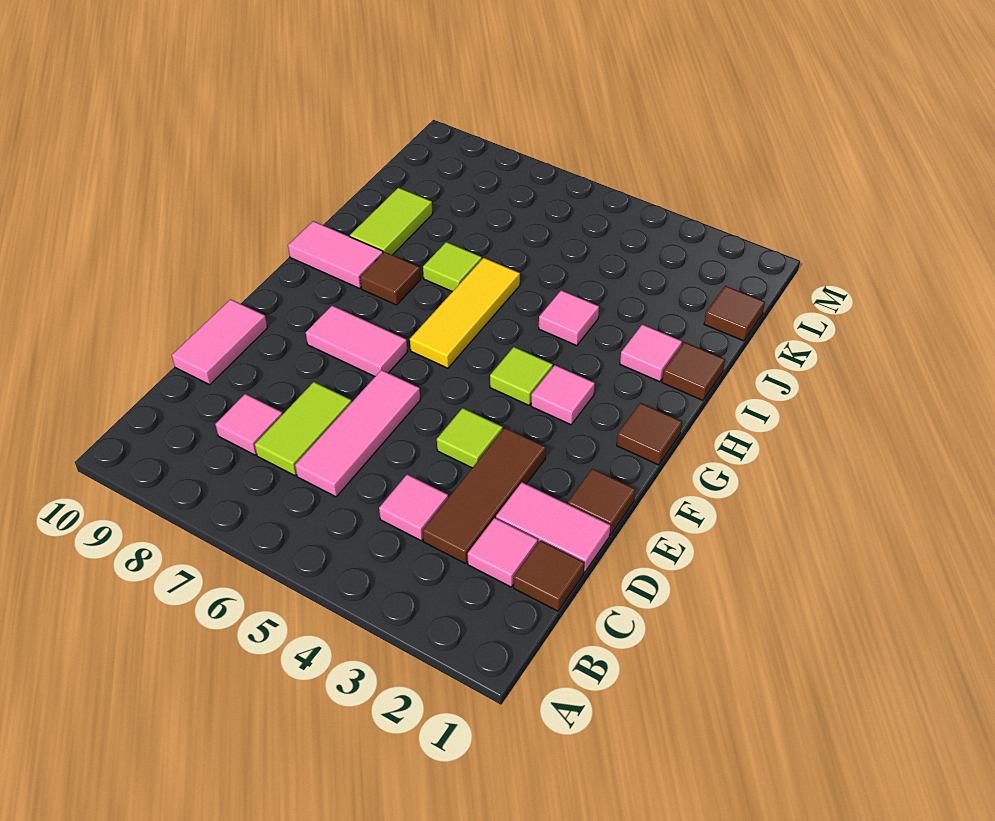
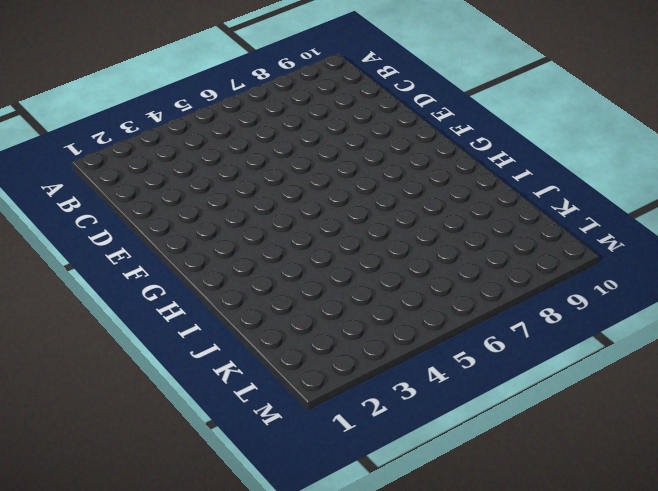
none -> brown tile C1 level 1
none -> pink tile C2 level 1
none -> brown tile C3:E3 level 1

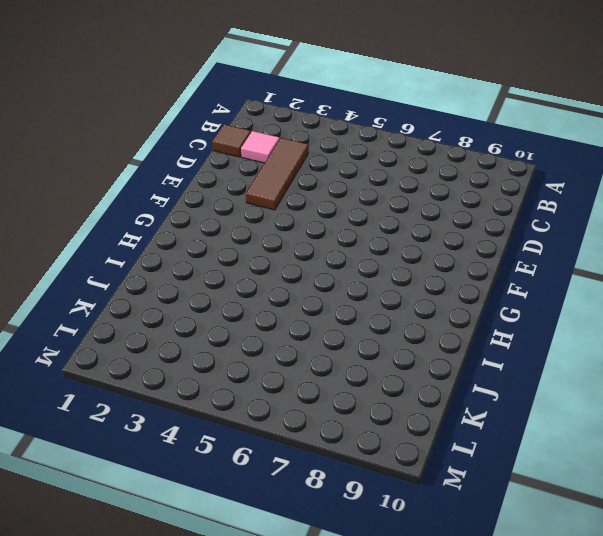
none -> pink tile C4 level 1
none -> pink tile C6:E6 level 1
none -> lime tile C7:D7 level 1

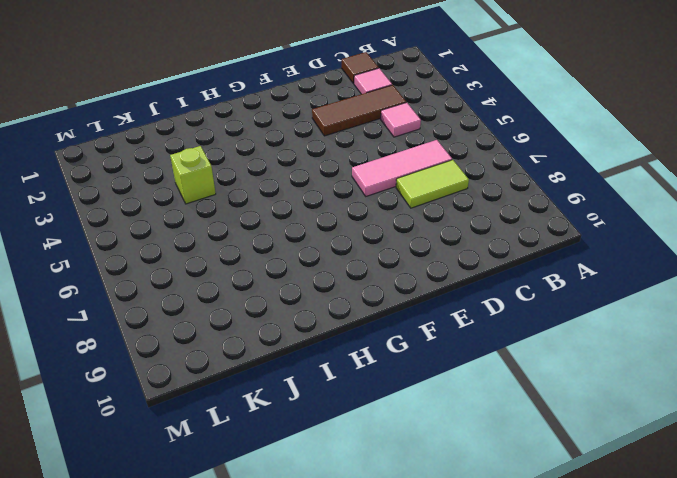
lime brick J4 level 1 -> none
none -> pink tile C8 level 1
none -> pink tile D1:D2 level 1
none -> pink tile D10:E10 level 1

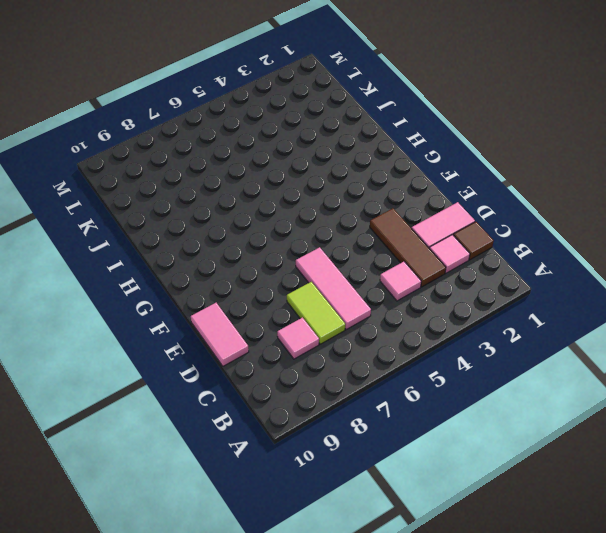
none -> brown tile E1 level 1
none -> lime tile E4 level 1
none -> pink tile F7:F8 level 1

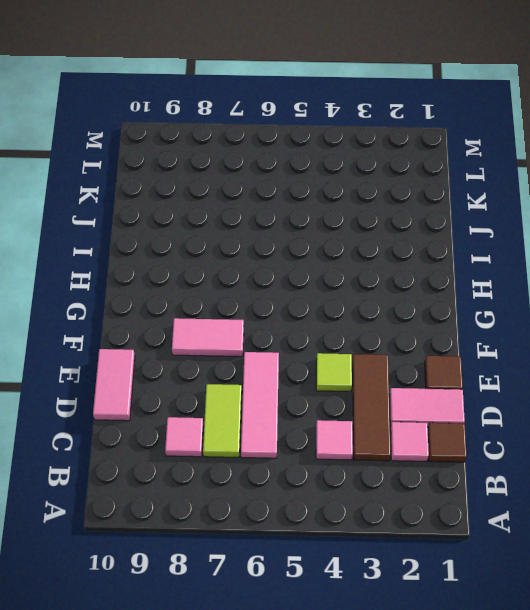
none -> brown tile G1 level 1
none -> pink tile G3 level 1
none -> lime tile G4 level 1

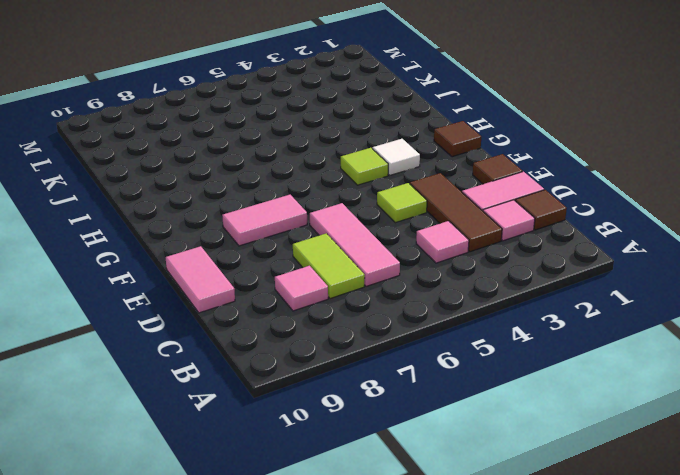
white tile G3 level 1 -> pink tile G3 level 1
none -> yellow tile G6:I6 level 1
none -> brown tile H8 level 1
none -> pink tile H9:H10 level 1

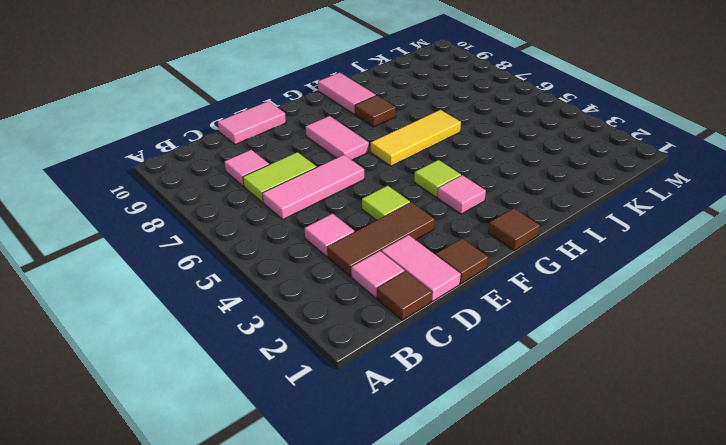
none -> brown tile I1 level 1
none -> pink tile I2 level 1
none -> pink tile I4 level 1

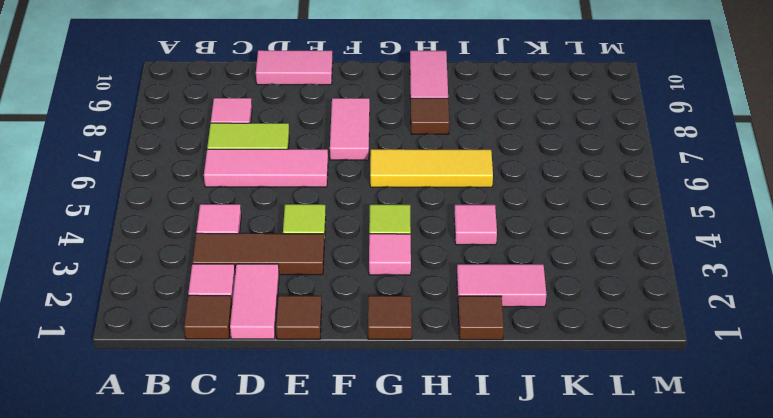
pink tile I2:J2 level 1 -> pink tile I2 level 1
none -> lime tile I7 level 1
none -> lime tile I9:J9 level 1
none -> brown tile K1 level 1

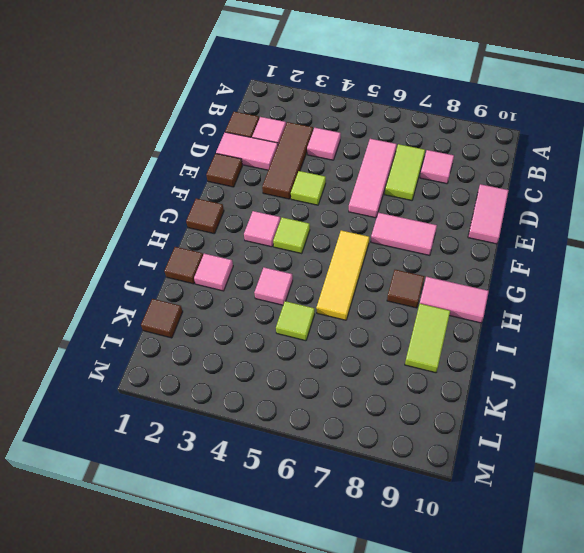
lime tile J5 level 1 -> lime tile I7 level 1

